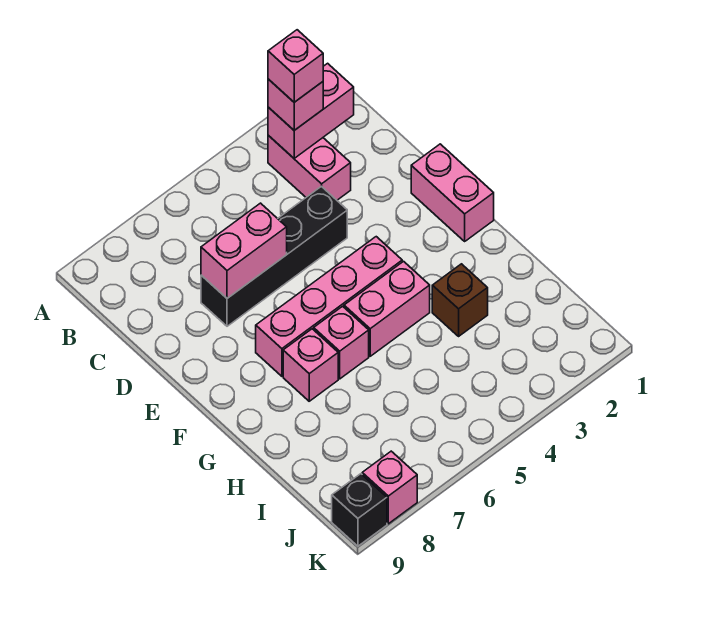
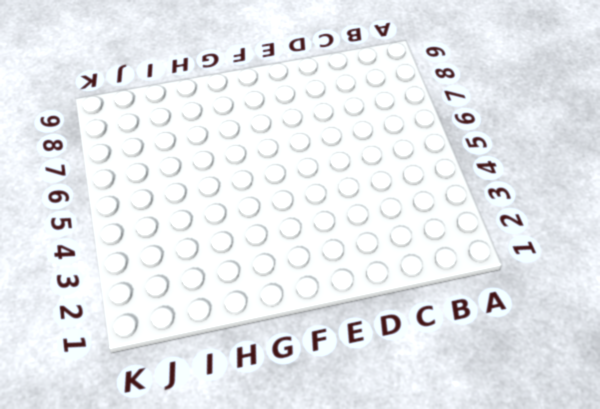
none -> pink brick B3:C3 level 1
none -> black brick D4:D7 level 1
none -> pink brick E1:F1 level 1

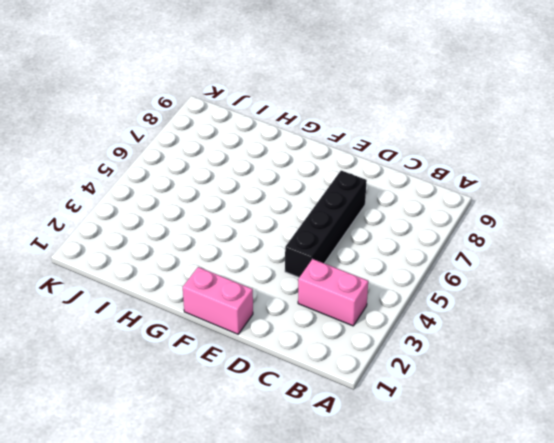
none -> pink brick F4:F7 level 1
none -> pink brick G4:G5 level 1
none -> pink brick G6 level 1

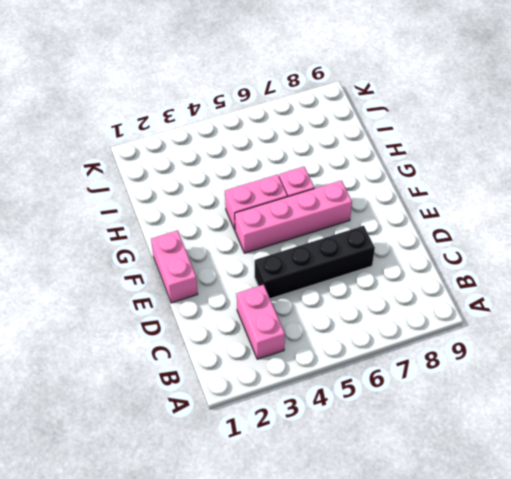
none -> pink brick G7 level 1
none -> brown brick H3 level 1
none -> pink brick K8 level 1

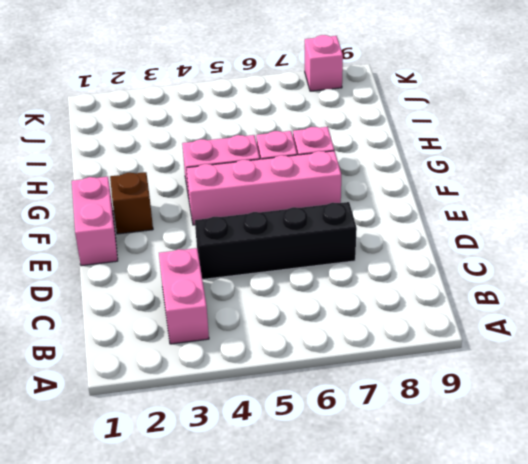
brown brick F2 level 1 -> brown brick H3 level 1
none -> black brick K9 level 1
none -> pink brick B2:B3 level 2
none -> pink brick D6:D7 level 2

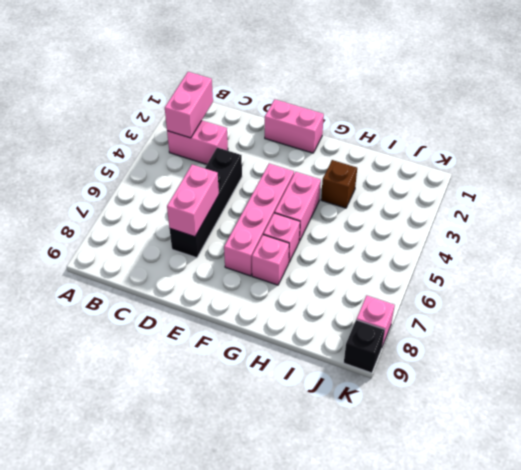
none -> pink brick B3 level 3
none -> pink brick B3 level 4

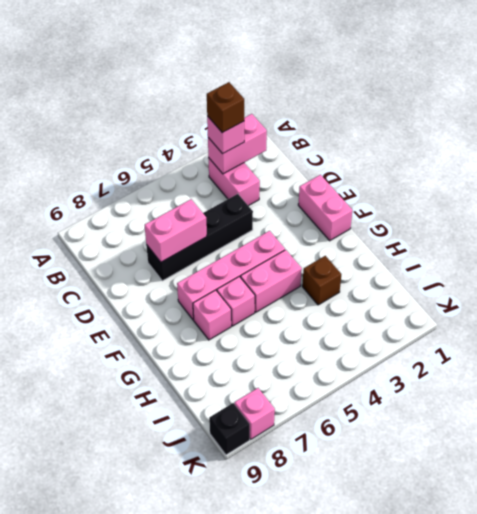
brown brick B3 level 4 -> pink brick B3 level 4

